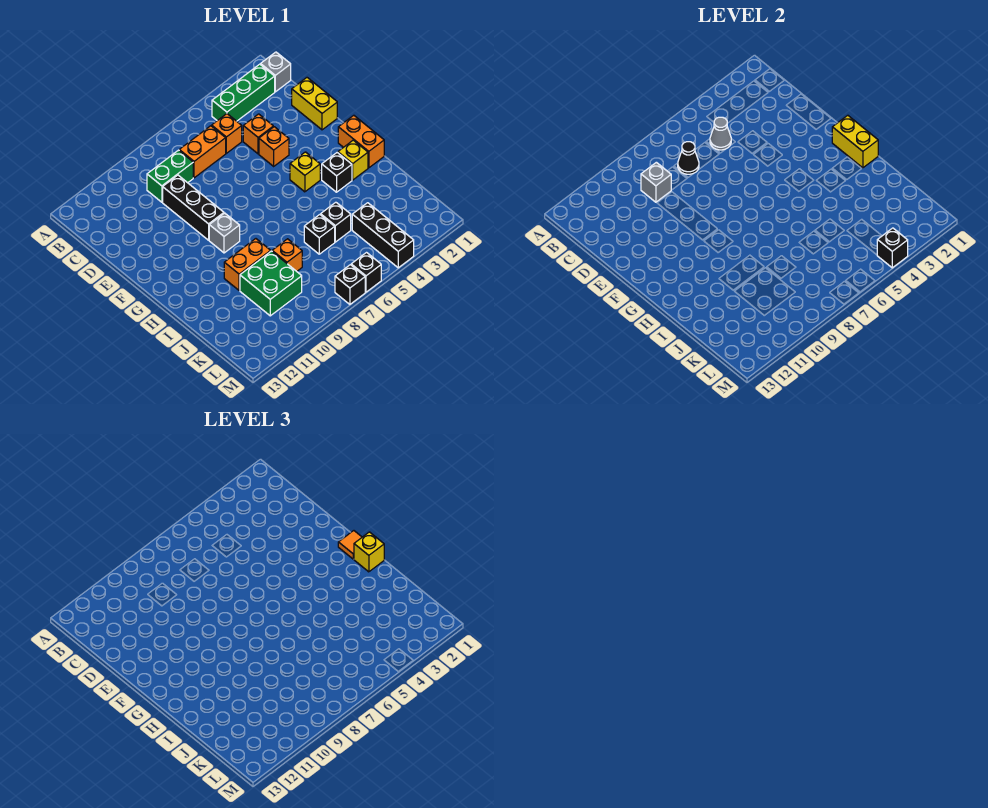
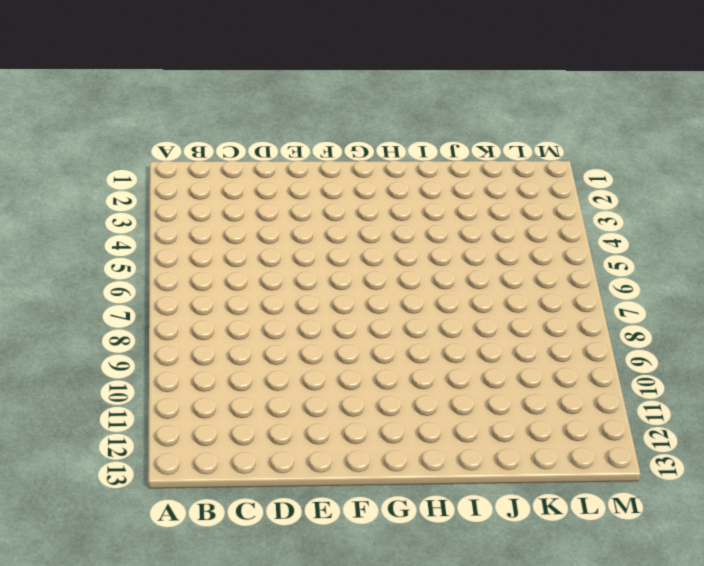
none -> grey brick B1 level 1
none -> green brick B2:B4 level 1
none -> orange brick C5 level 1

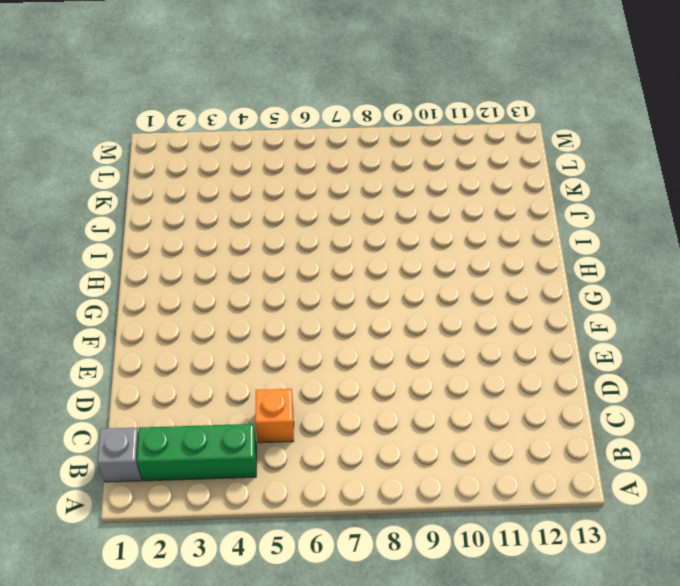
none -> orange brick C6:C7 level 1
none -> green brick C8:C9 level 1
none -> yellow brick D1:E1 level 1

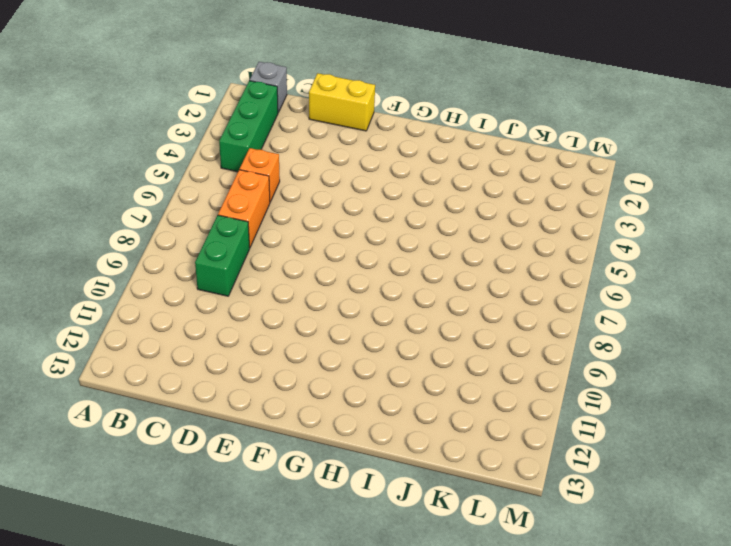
none -> orange brick D4 level 1
none -> black brick D9:F9 level 1
none -> orange brick E4 level 1

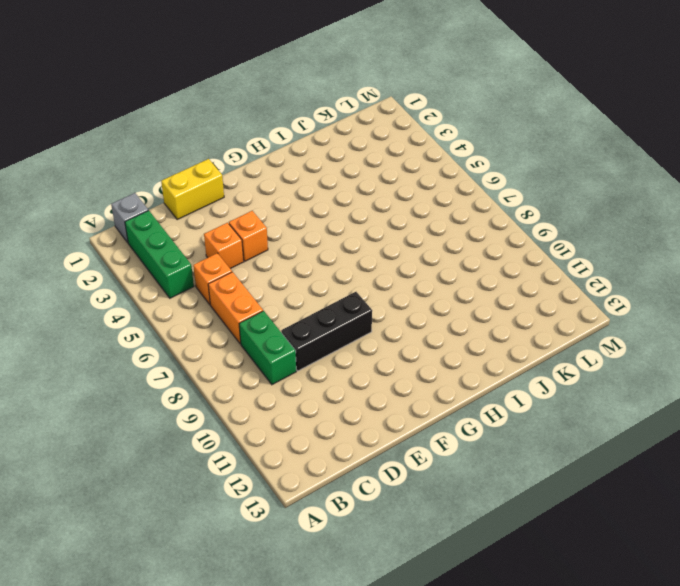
none -> orange brick G1:H1 level 1
none -> yellow brick G4 level 1
none -> grey brick G9 level 1

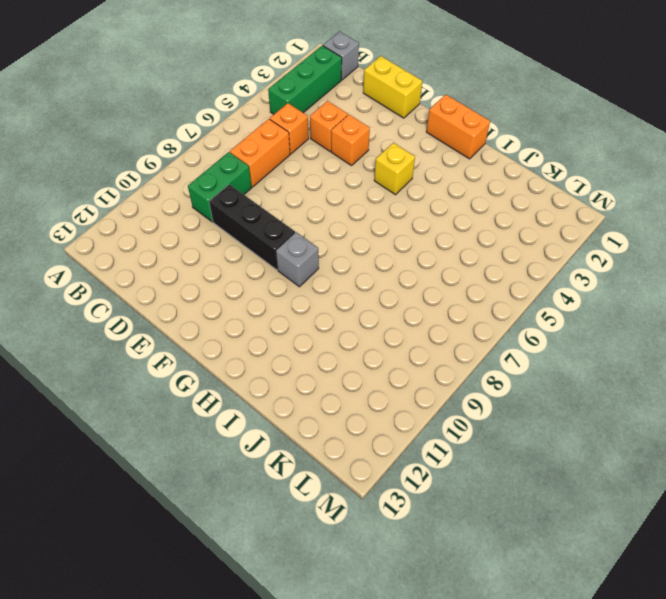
none -> yellow brick H2 level 1
none -> black brick H3 level 1
none -> orange brick I9:I10 level 1

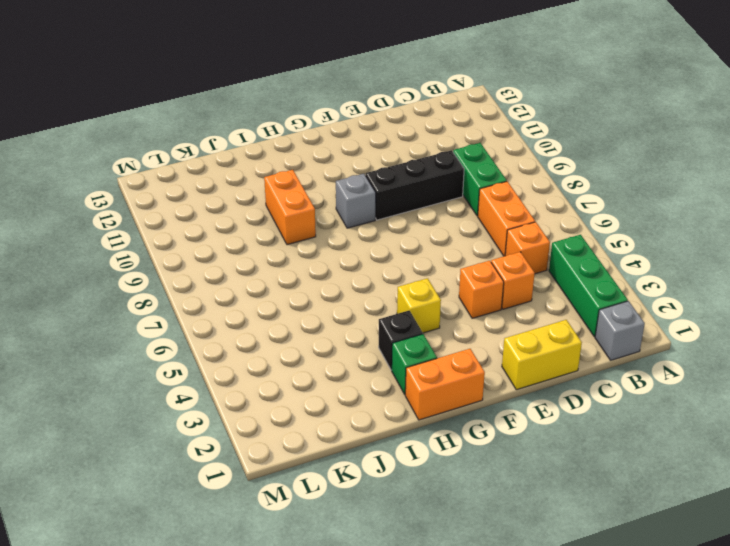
green brick H2 level 1 -> yellow brick H2 level 1
none -> black brick J5 level 1
none -> black brick J6 level 1
none -> orange brick J8 level 1

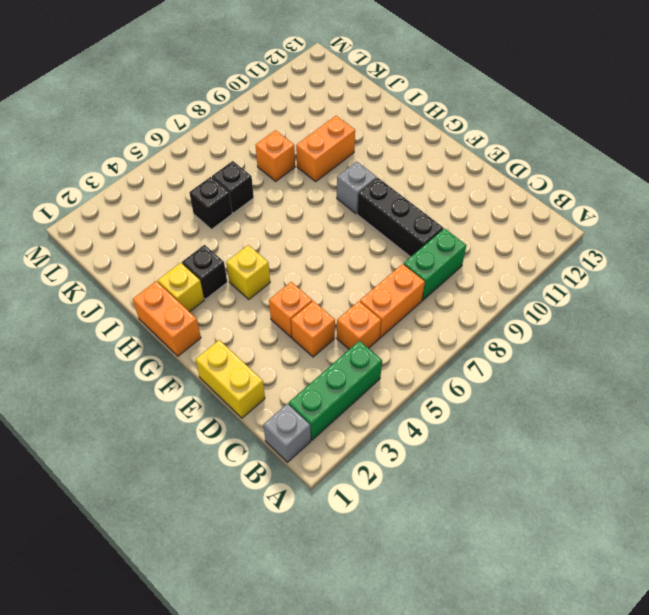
none -> green brick J9:K10 level 1
none -> black brick K4:M4 level 1
none -> black brick M6 level 1

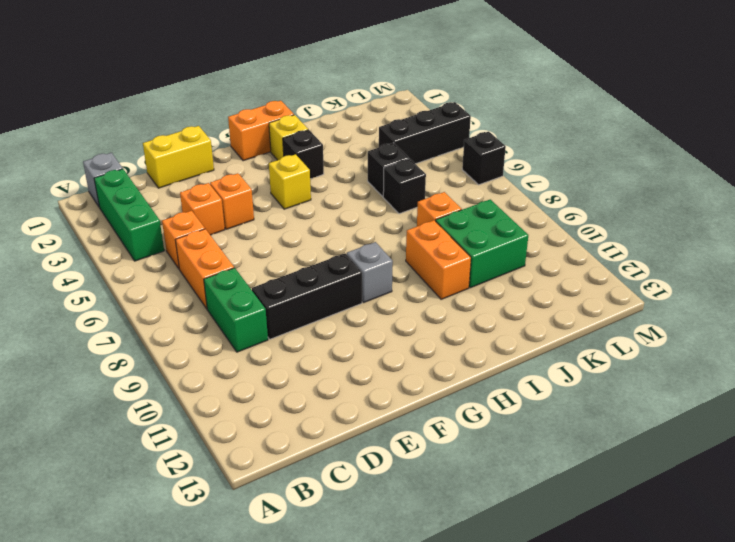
none -> black brick M7 level 1
none -> grey cone C5 level 2
none -> black cone C7 level 2

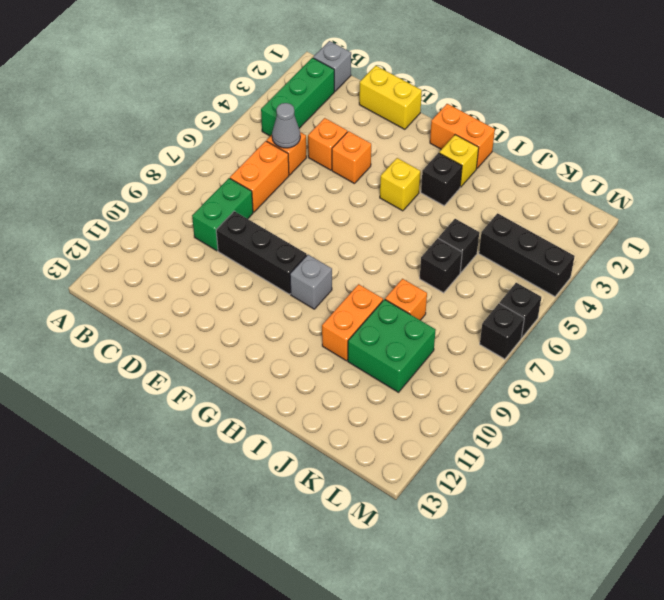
none -> black cone C7 level 2
none -> grey brick C9 level 2
none -> yellow brick G1:H1 level 2

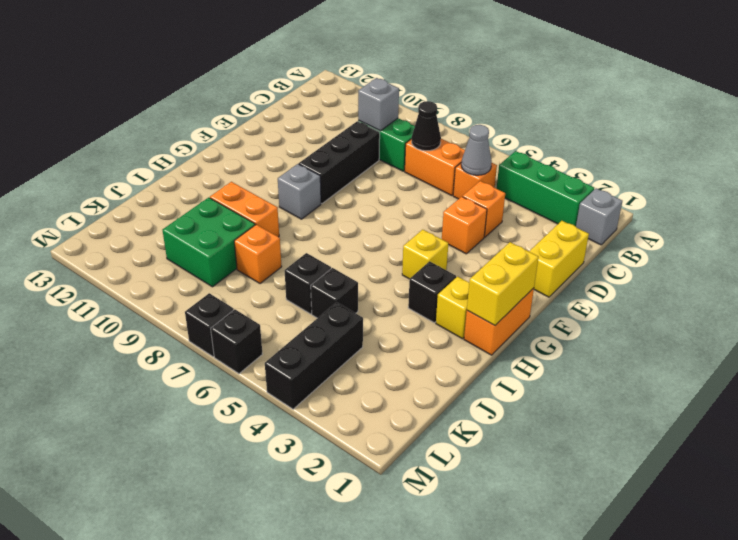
none -> black brick M4 level 2
none -> orange tile G1 level 3
none -> yellow brick H1 level 3

